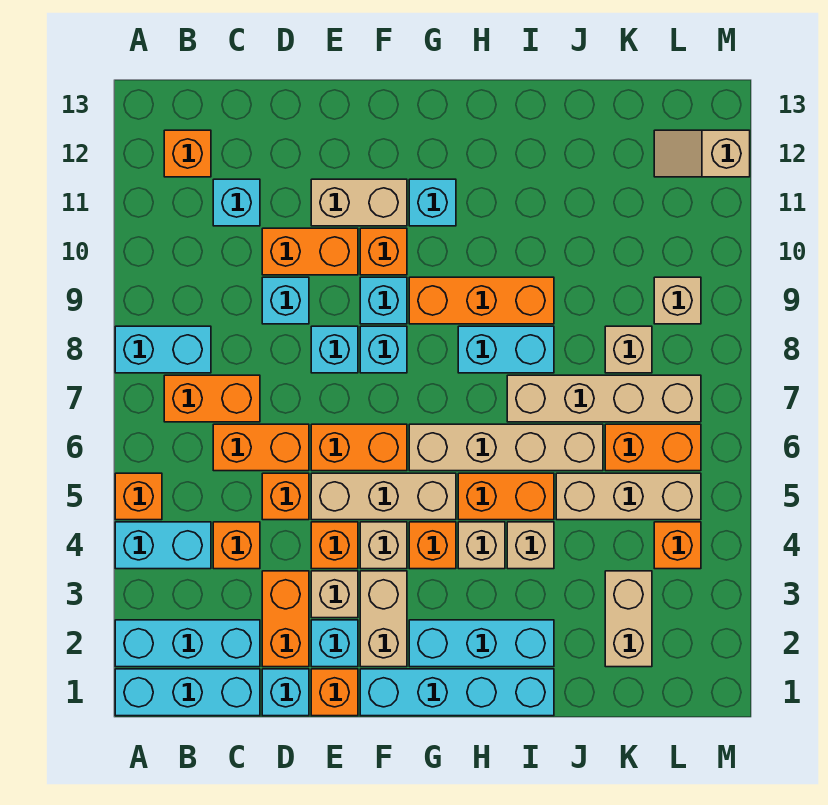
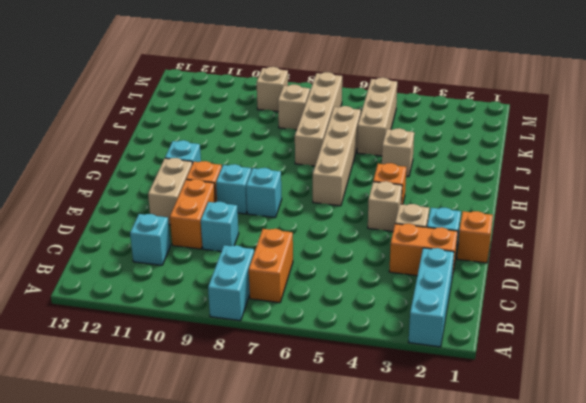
none -> cyan brick A1:C1 level 1
none -> cyan brick A4:B4 level 1
none -> orange brick A5 level 1
none -> orange brick B12 level 1

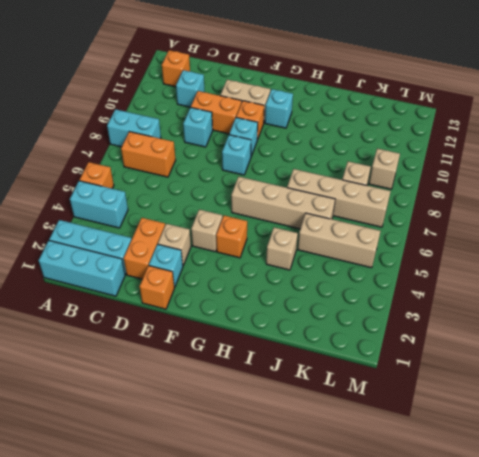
none -> orange brick C4 level 1
none -> orange brick C6:D6 level 1
none -> cyan brick D1 level 1
none -> orange brick D5 level 1

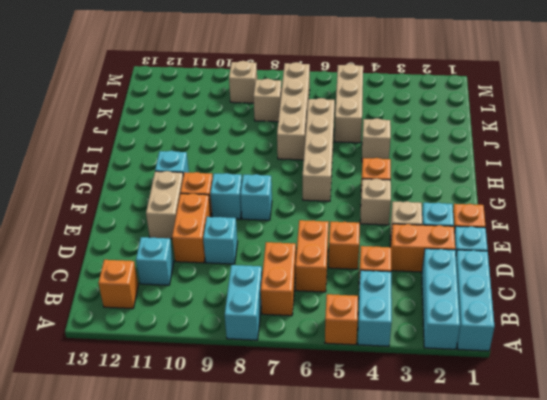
none -> orange brick E4 level 1
none -> tan brick E5:G5 level 1
none -> orange brick E6:F6 level 1
none -> cyan brick E8 level 1

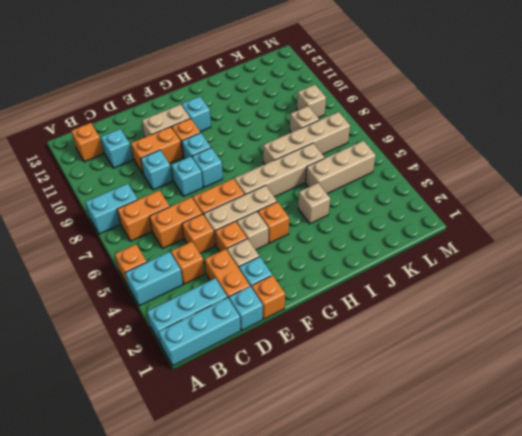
none -> cyan brick F1:I1 level 1
none -> tan brick F2:F3 level 1
none -> cyan brick G2:I2 level 1
none -> orange brick G9:I9 level 1

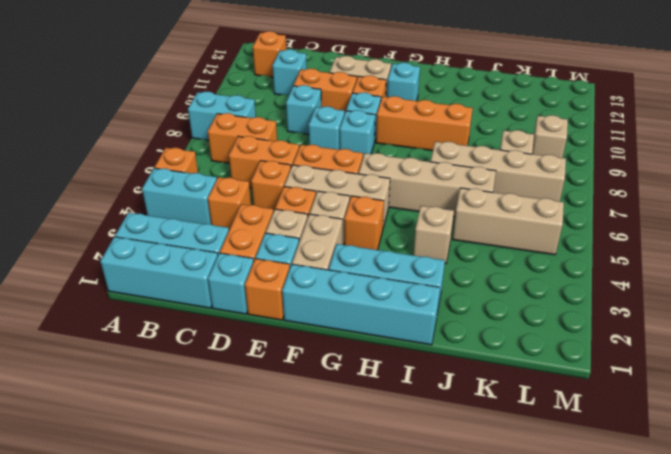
none -> tan brick H4 level 1
none -> orange brick H5:I5 level 1
none -> cyan brick H8:I8 level 1
none -> tan brick K2:K3 level 1

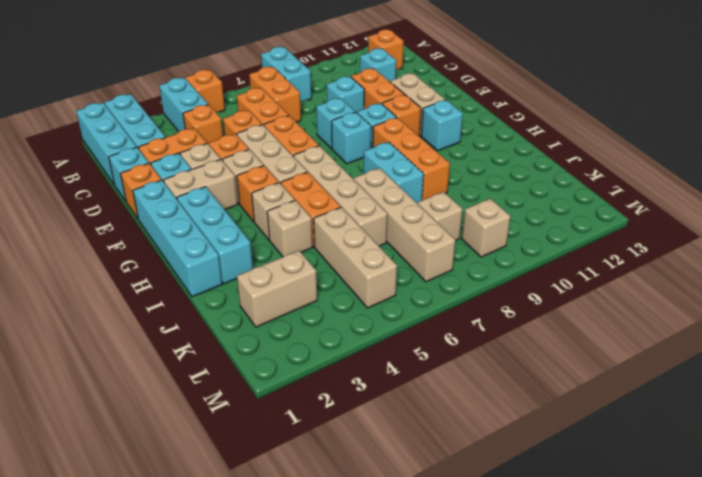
none -> orange brick K6:L6 level 1
none -> orange brick L4 level 1
none -> tan slope L12:M12 level 1 top M

